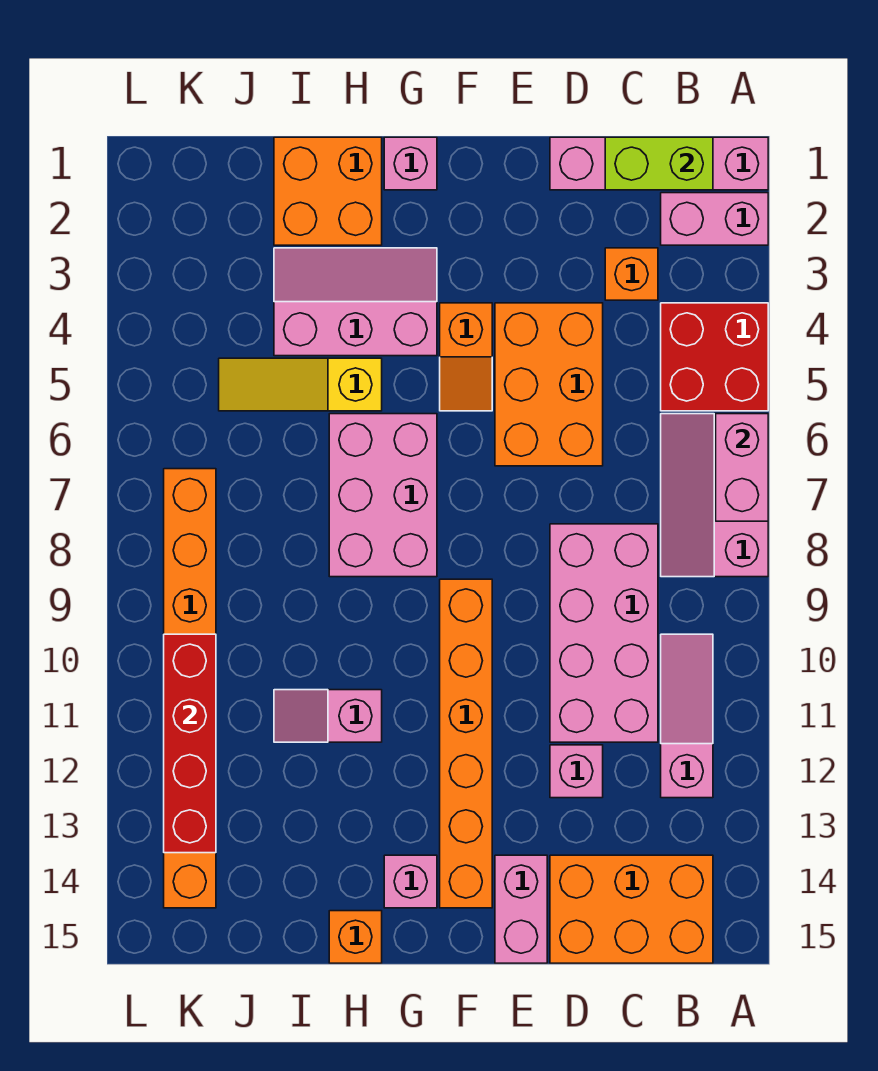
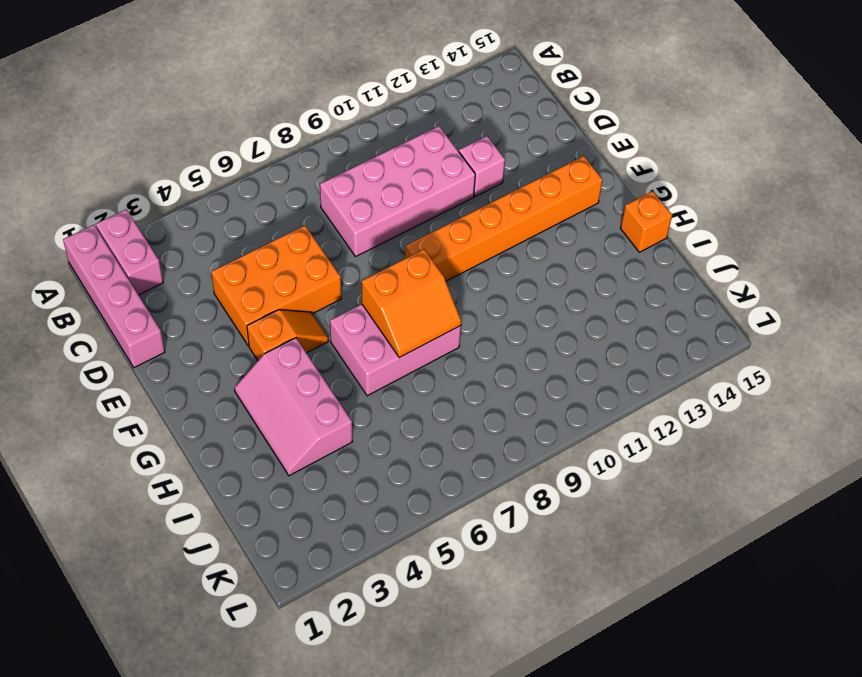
orange slope G7:H8 level 2 top G -> none
none -> red brick A4:B5 level 1
none -> pink slope A6:B8 level 1 top A
none -> pink slope B10:B12 level 1 top 12

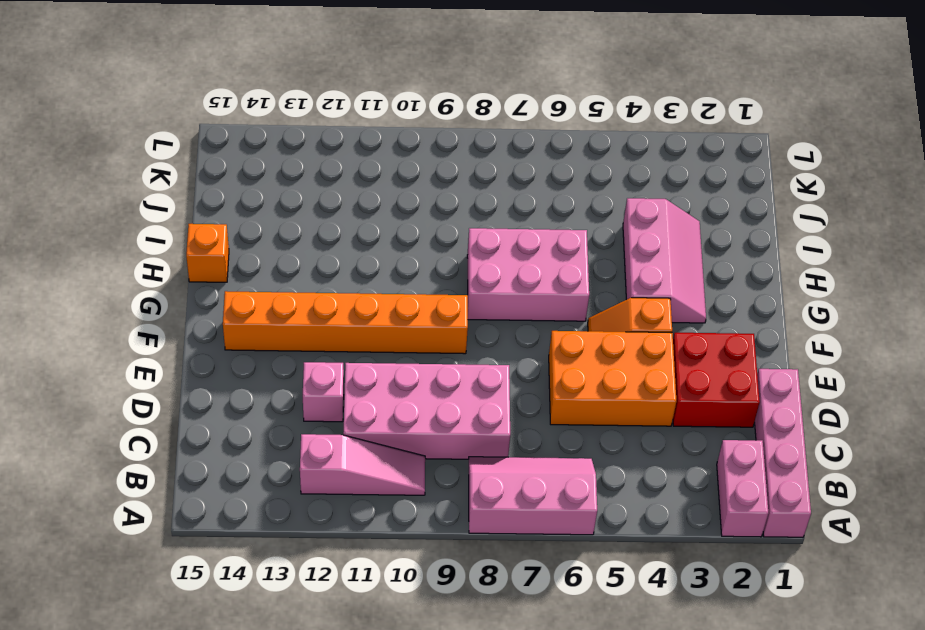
red brick D2:E3 level 1 -> red brick A4:B5 level 1
none -> orange brick B14:D15 level 1
none -> orange brick C3 level 1
none -> pink brick E14:E15 level 1

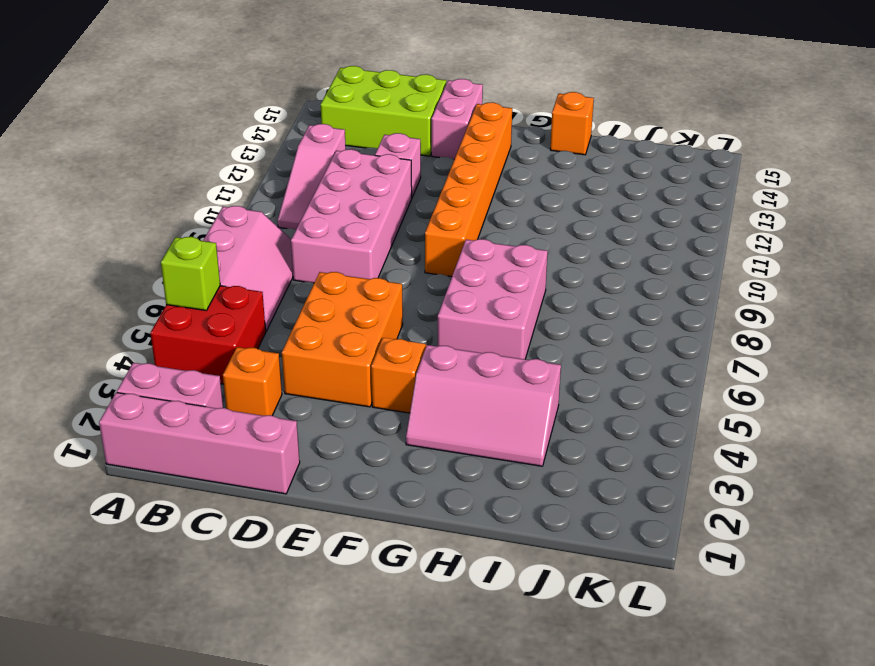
lime brick A5 level 2 -> none
lime brick B14:D15 level 1 -> orange brick B14:D15 level 1
none -> pink brick G1 level 1
none -> pink brick G14 level 1
none -> orange brick H1:I2 level 1

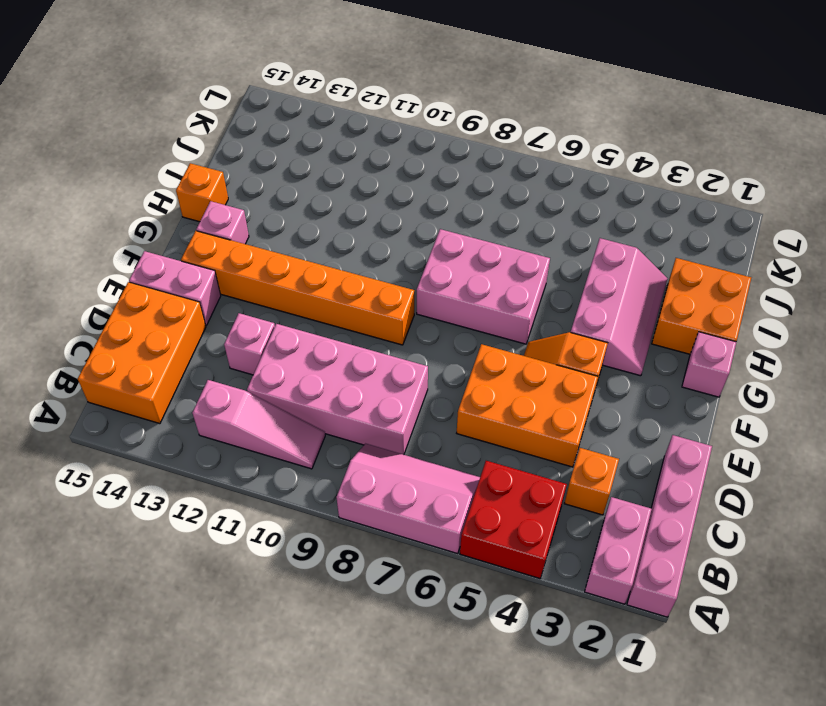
none -> yellow slope H5:J5 level 1 top H
none -> pink slope H11:I11 level 1 top H
none -> orange brick K7:K14 level 1

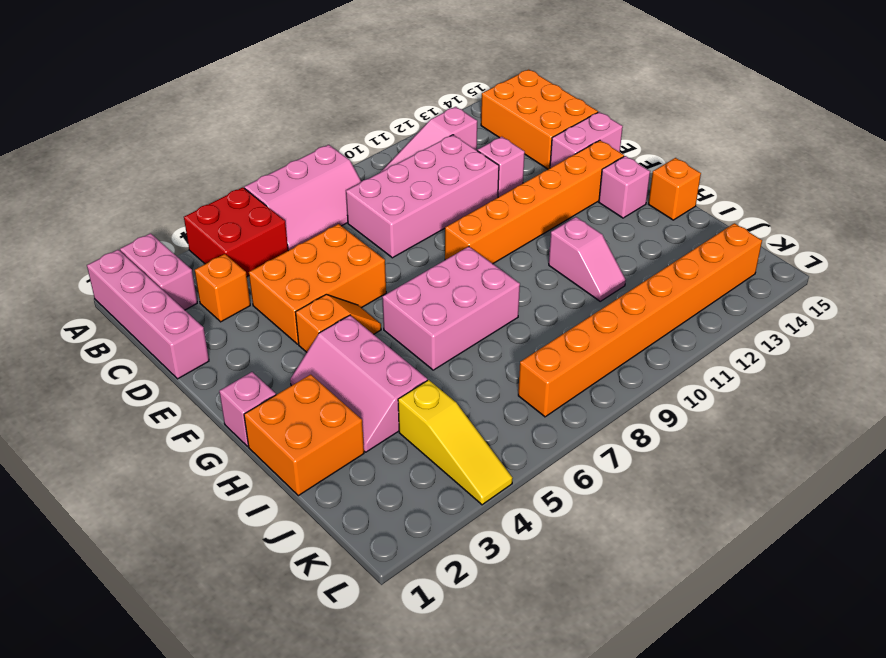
yellow slope J4:L4 level 1 top J -> yellow slope H5:J5 level 1 top H
none -> pink brick A6:A7 level 2
none -> lime brick B1:C1 level 2
none -> red brick K10:K13 level 2

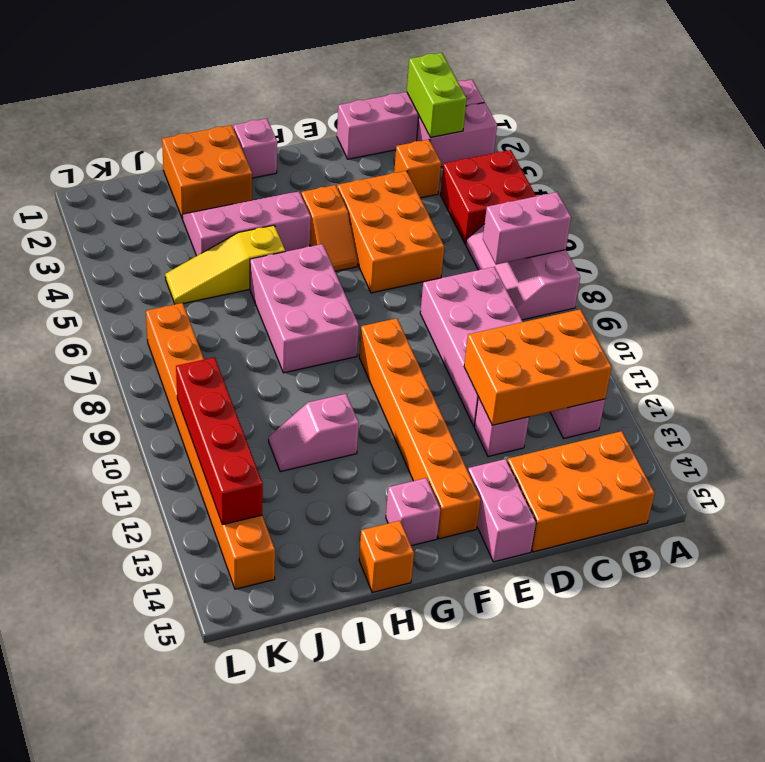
pink brick A7:B7 level 2 -> pink brick A6:A7 level 2
lime brick B1:B2 level 2 -> lime brick B1:C1 level 2
orange brick B11:D12 level 2 -> none

